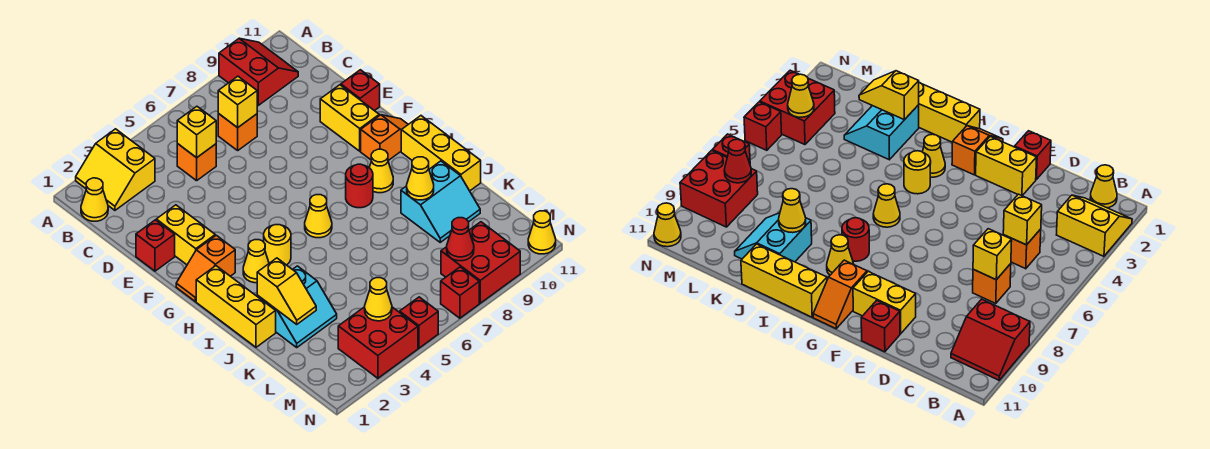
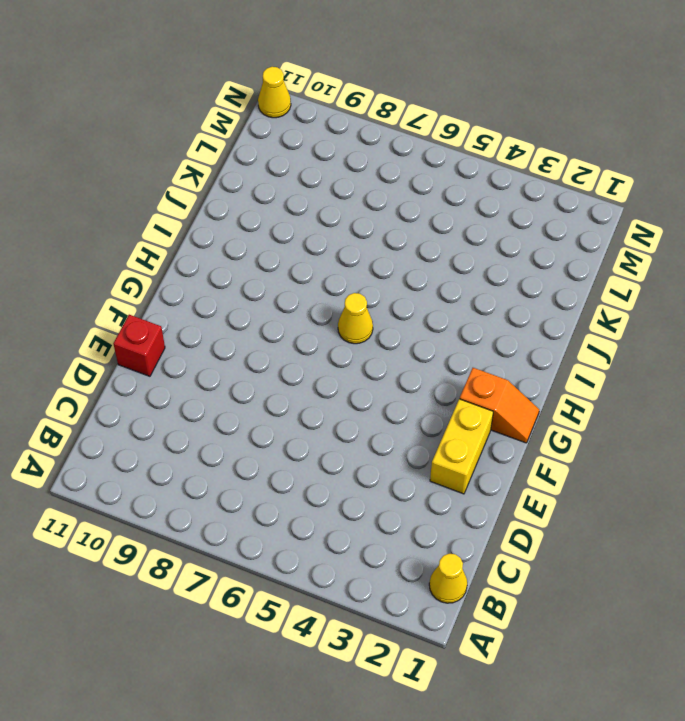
none -> yellow slope A2:B3 level 1 top 3
none -> red slope A9:B10 level 1 top 9
none -> orange brick C5 level 1
none -> orange brick C7 level 1

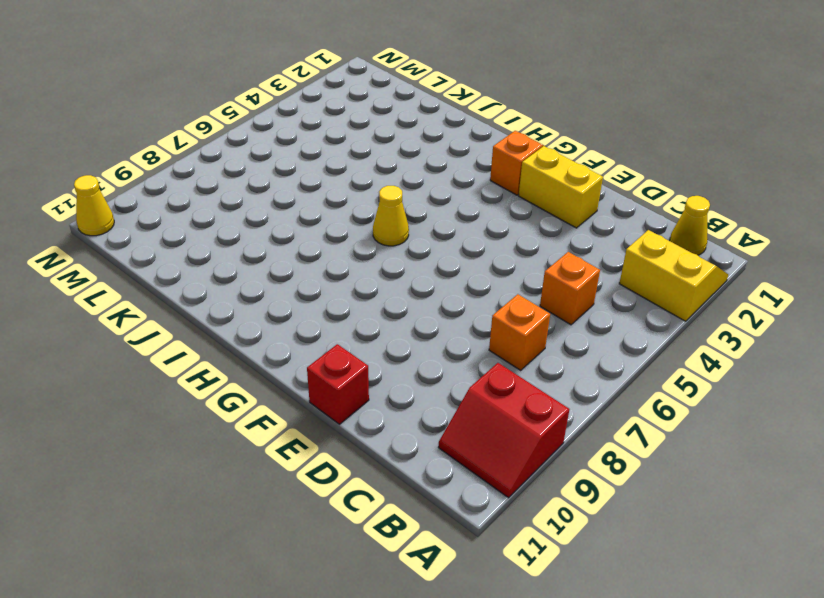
none -> red brick E1 level 1
none -> yellow brick E10:F10 level 1
none -> orange slope G10:G11 level 1 top 10
none -> yellow brick H1:J1 level 1

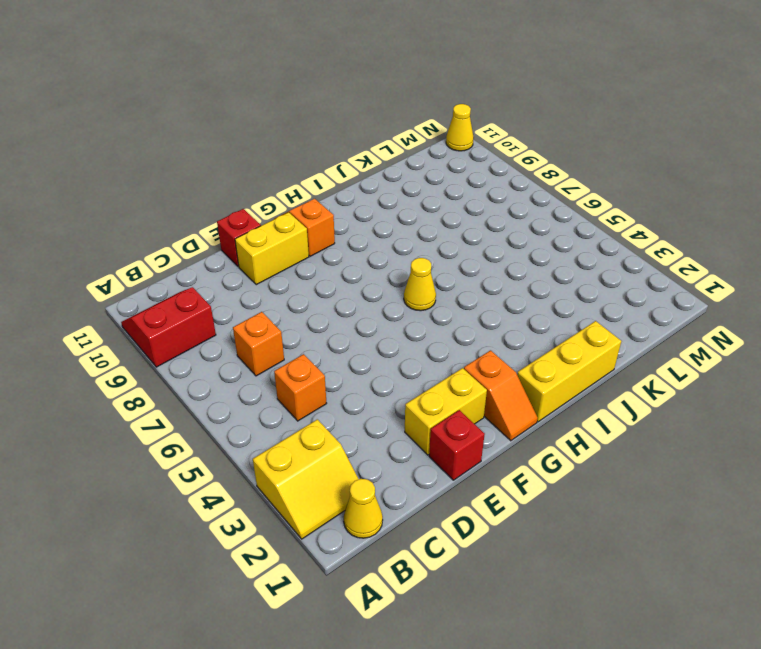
none -> yellow cone H3 level 1
none -> yellow round brick H4 level 1
none -> red round brick H8 level 1
none -> yellow cone H9 level 1

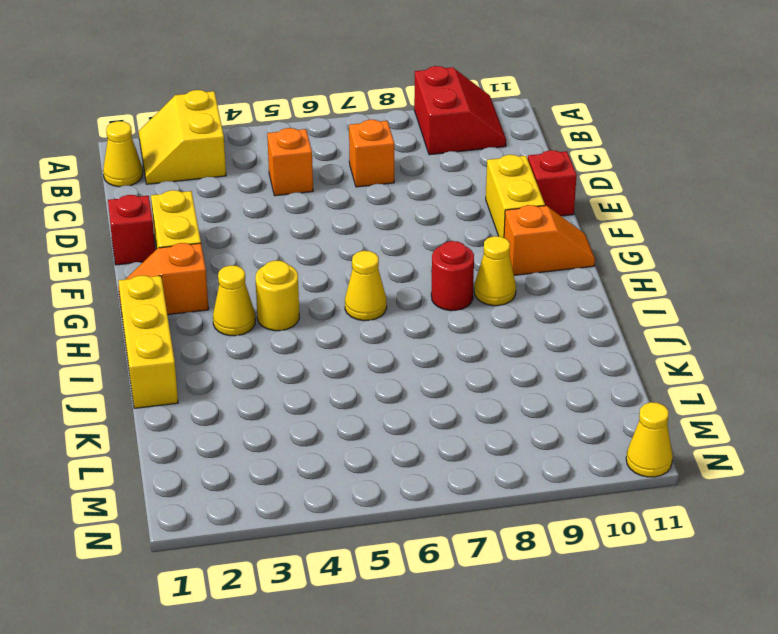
none -> yellow brick H11:J11 level 1
none -> cyan slope J2:K3 level 1 top J
none -> cyan slope J9:K10 level 1 top J
none -> red brick M3:N4 level 1

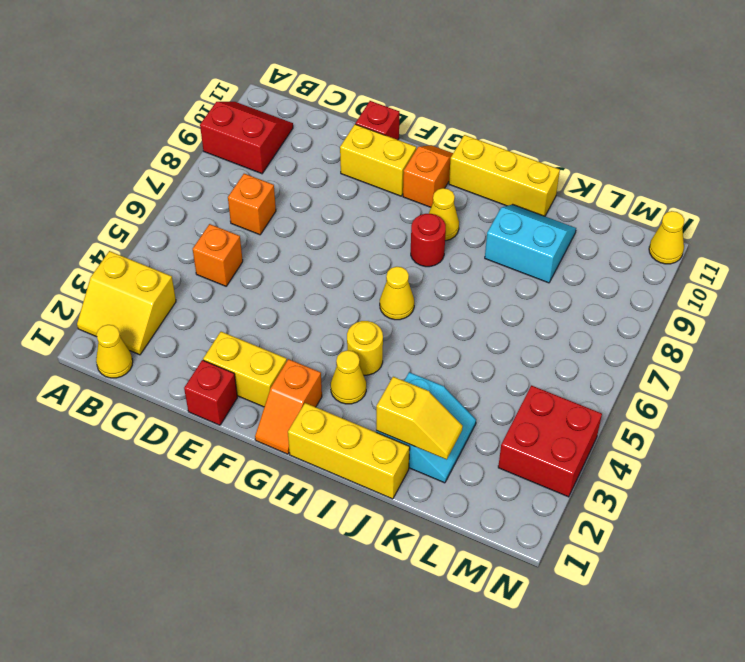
cyan slope J9:K10 level 1 top 9 -> cyan slope J9:K10 level 1 top J
none -> red brick M8:N9 level 1
none -> red brick N5 level 1
none -> red brick N7 level 1
none -> yellow brick C5 level 2

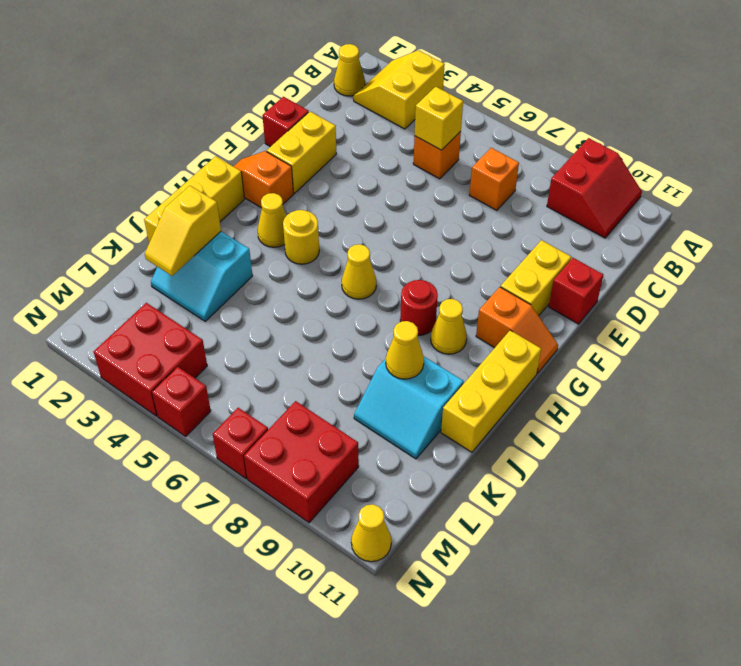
none -> yellow brick C7 level 2
none -> yellow cone M4 level 2
none -> red cone M8 level 2

